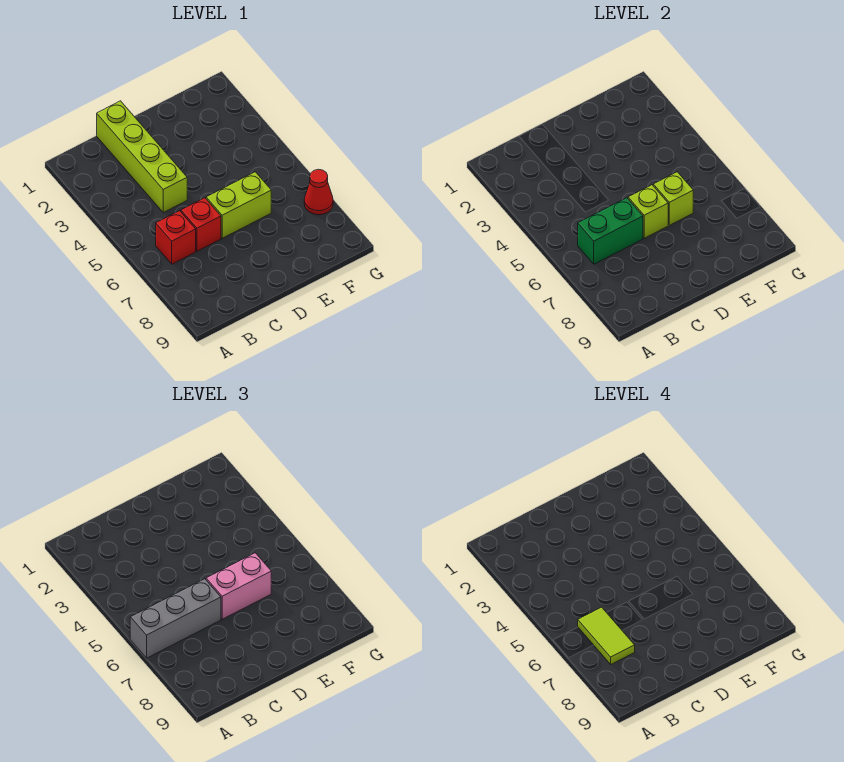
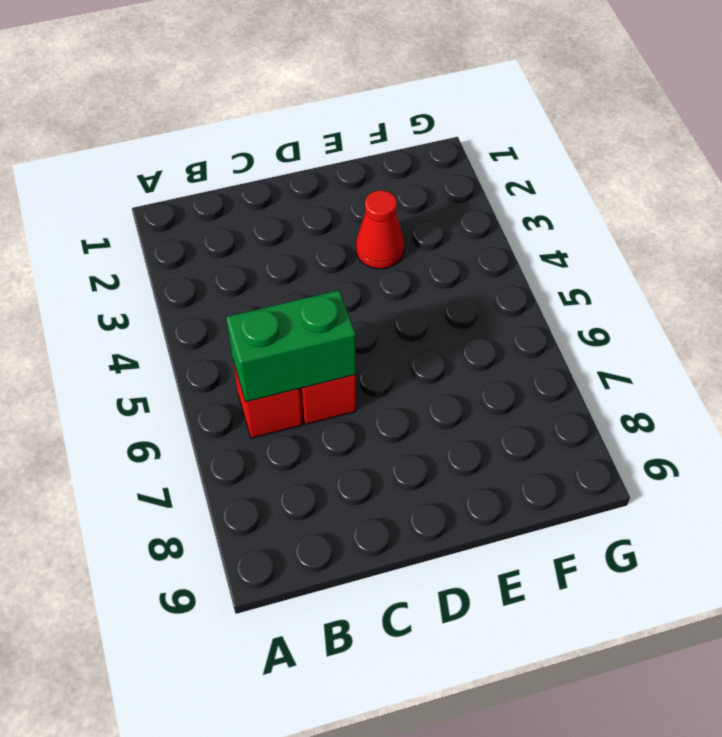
red cone E3 level 1 -> red cone G7 level 1
none -> lime brick C1:C4 level 1
none -> lime brick D6:E6 level 1

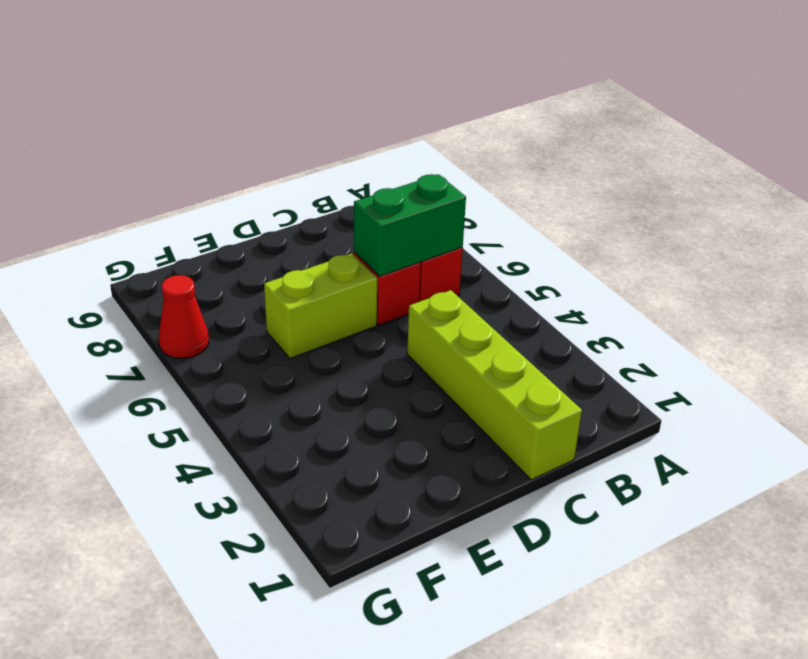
none -> lime brick D6 level 2
none -> lime brick E6 level 2

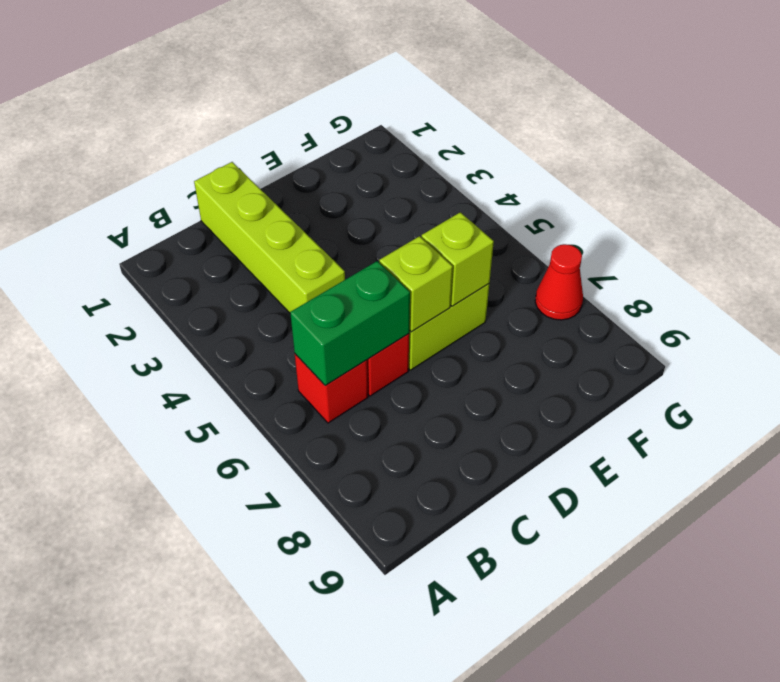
none -> grey brick A6:C6 level 3
none -> pink brick D6:E6 level 3

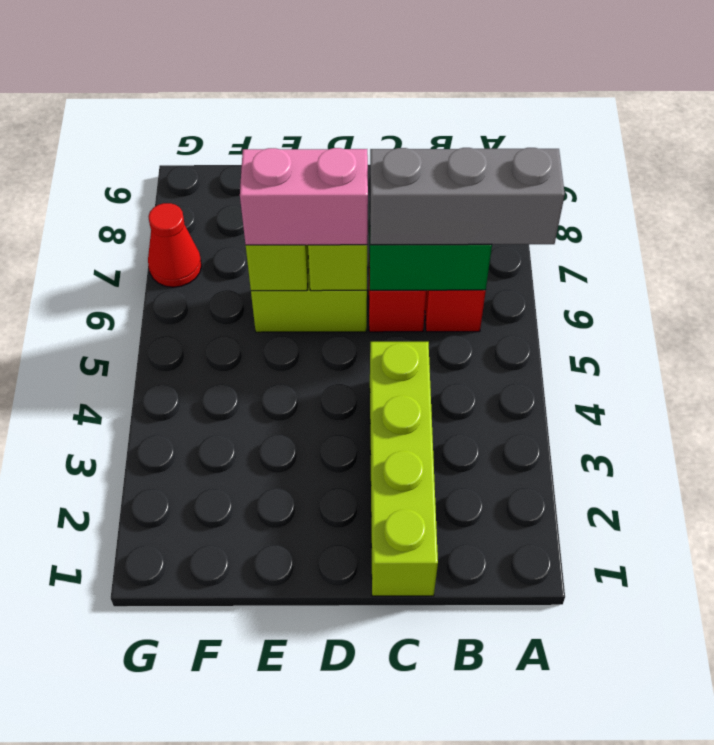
none -> lime tile B6:B7 level 4

